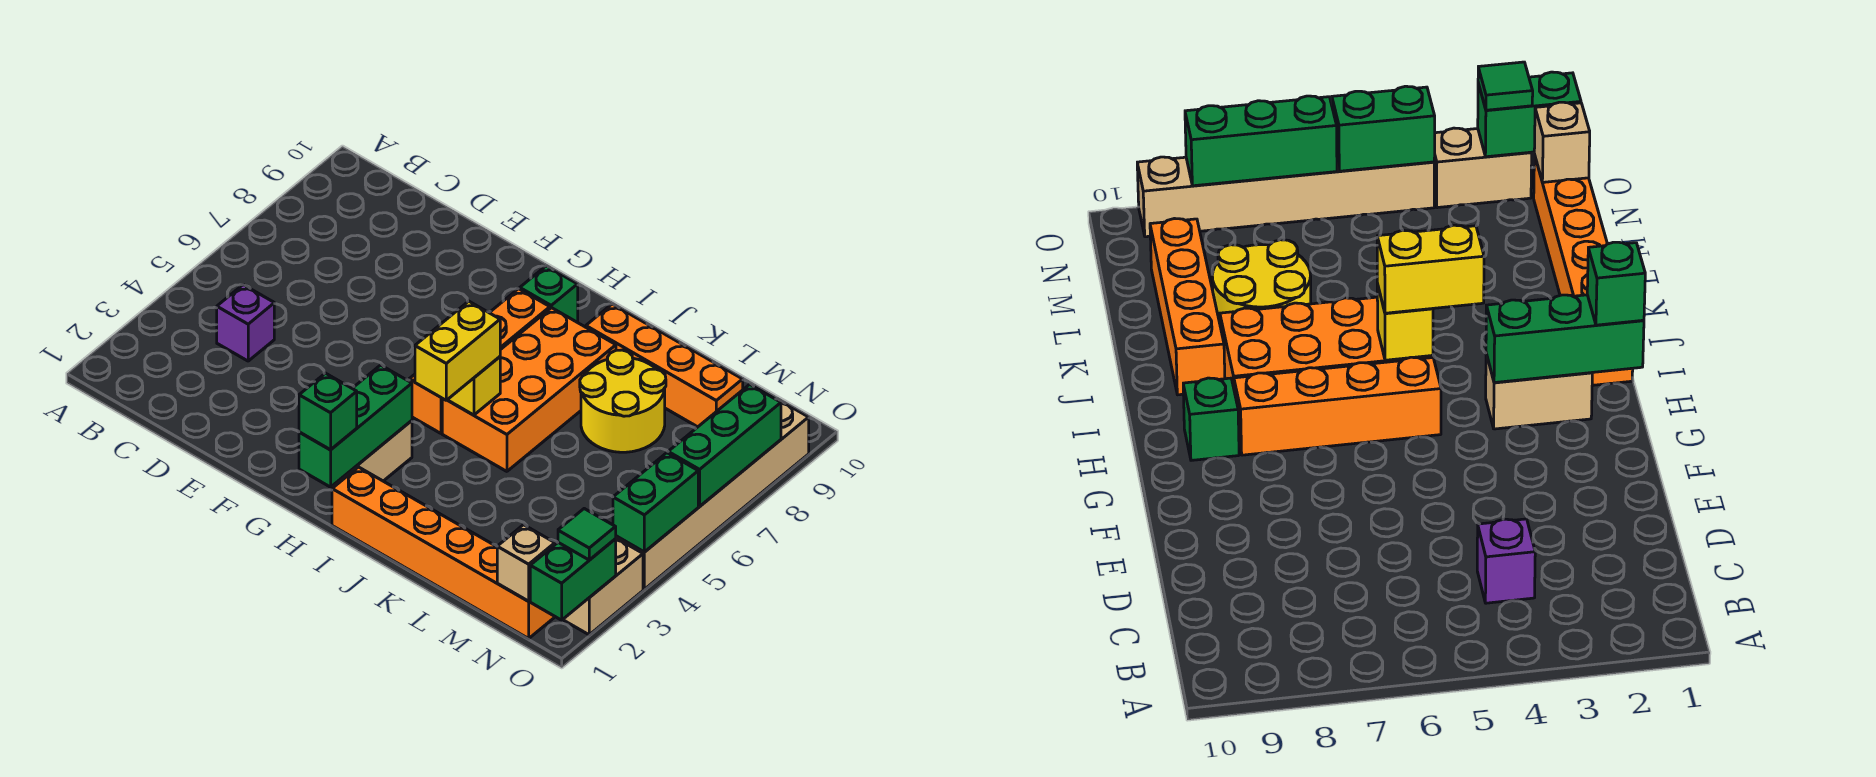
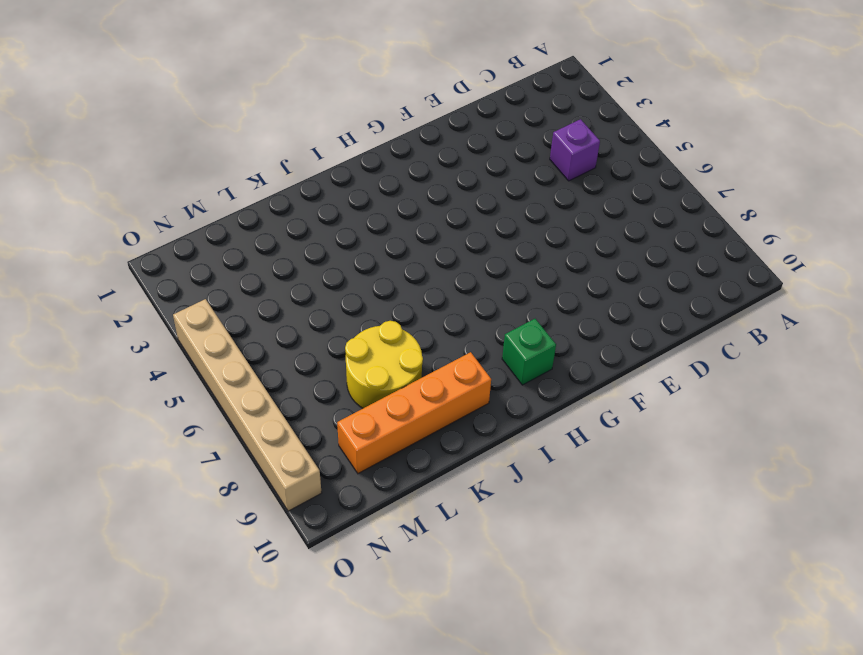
none -> tan brick H2:H3 level 1
none -> orange brick H5:H8 level 1
none -> orange brick I1:N1 level 1

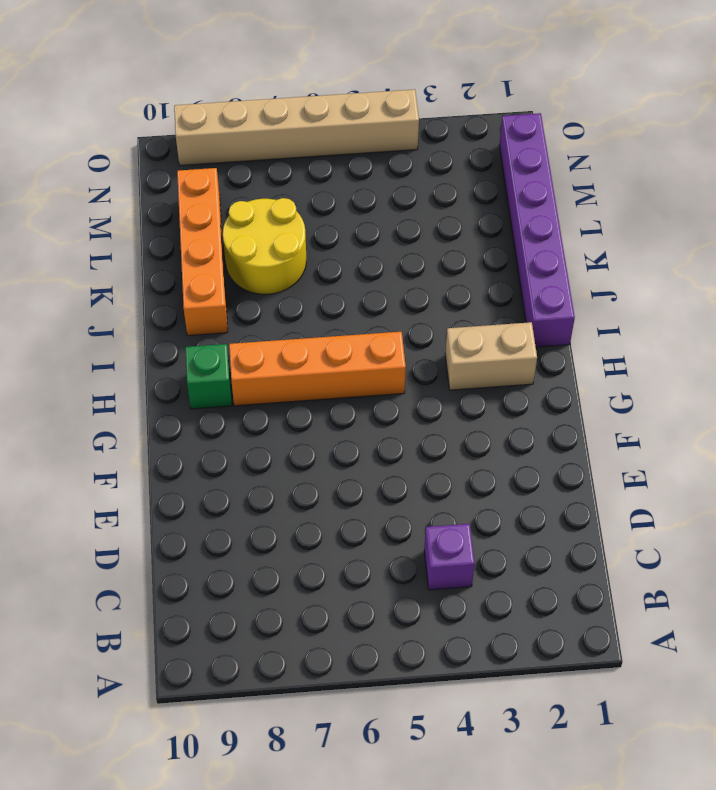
purple brick I1:N1 level 1 -> orange brick I1:N1 level 1
none -> orange brick I5:J8 level 1
none -> tan brick O2:O3 level 1
none -> green brick H1:H3 level 2

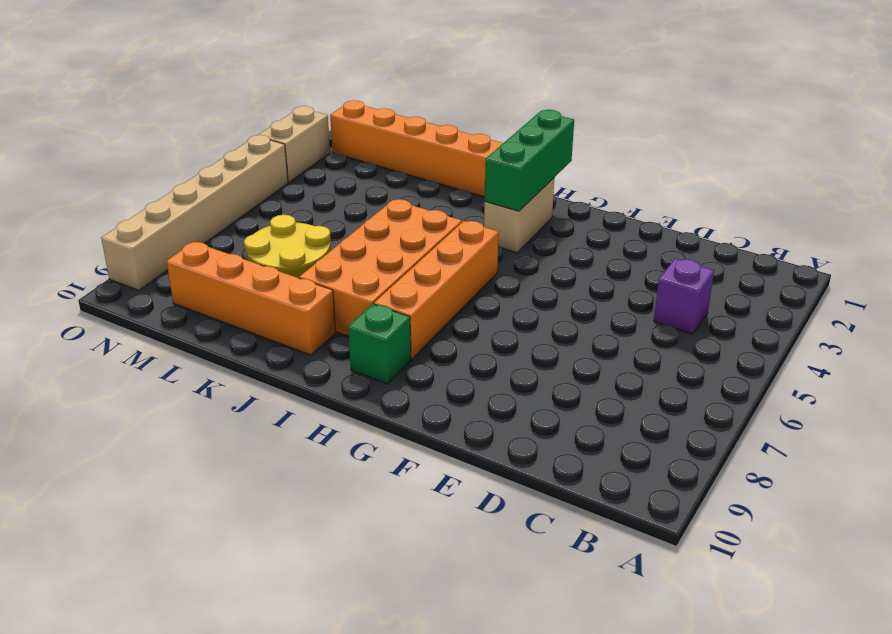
none -> yellow brick I5 level 2
none -> tan brick N1 level 2
none -> green brick O1:O2 level 2

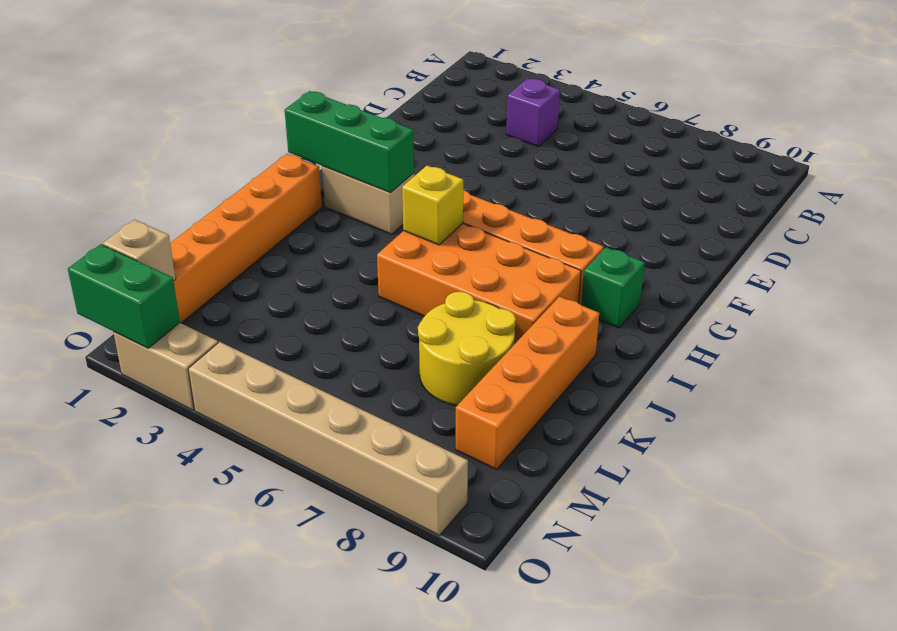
none -> green brick O4:O5 level 2
none -> green brick O6:O8 level 2
none -> green brick H1 level 3

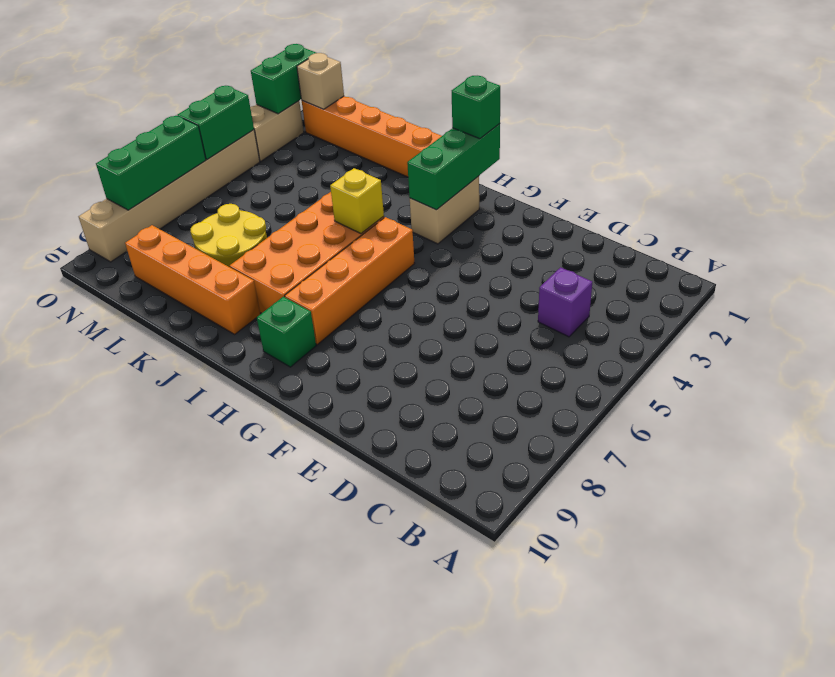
none -> yellow brick I4:I5 level 3
none -> green tile O2 level 3

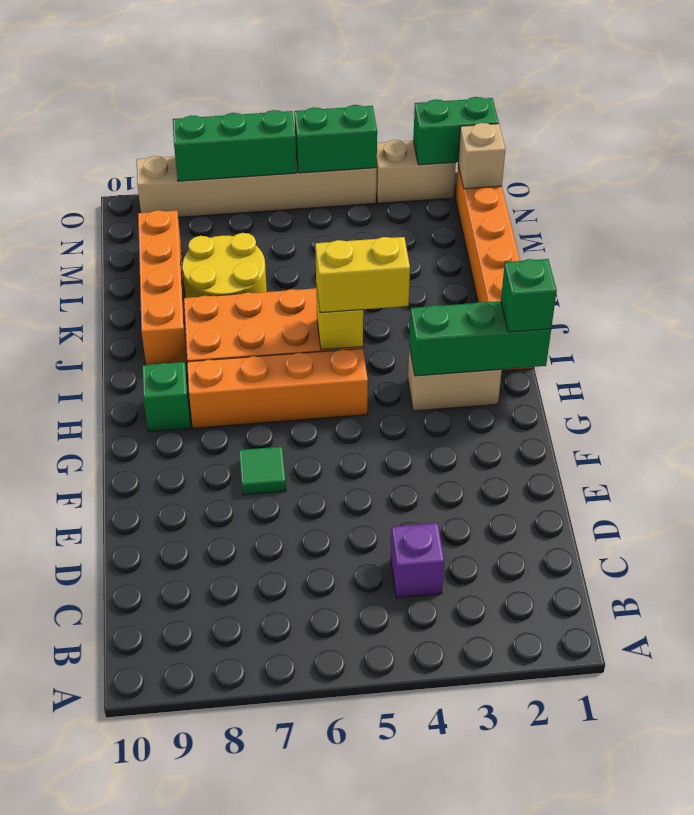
green tile F7 level 1 -> green tile O2 level 3

